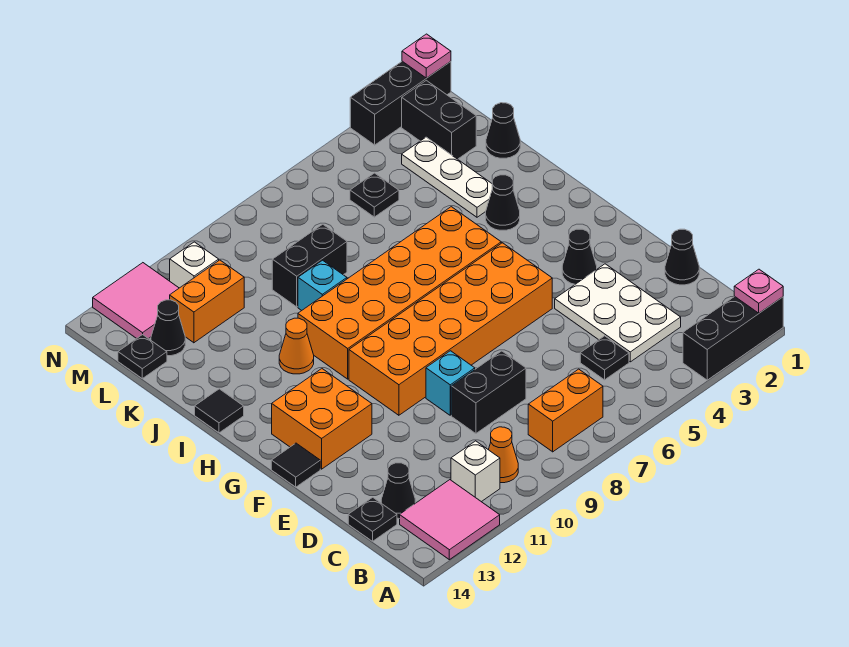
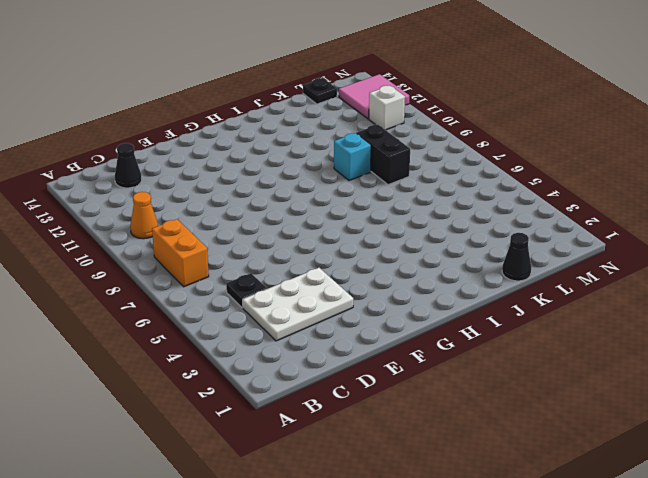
none -> black brick A1:A3 level 1
none -> pink tile A12:B13 level 1
none -> white brick B11 level 1
none -> black plate C14 level 1

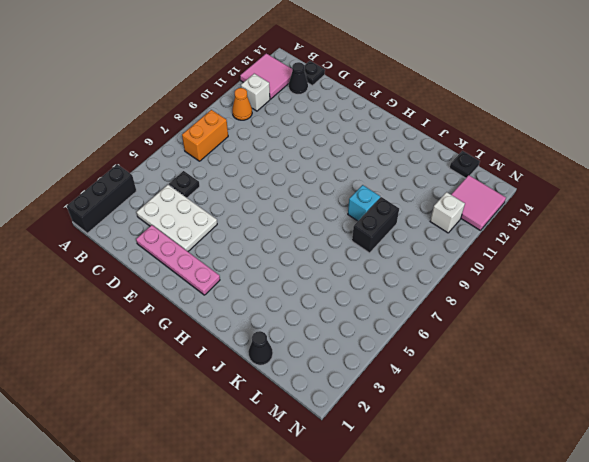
pink plate D2:G2 level 1 -> none
none -> black cone D1 level 1
none -> black brick D8:D9 level 1
none -> cyan brick E9 level 1
none -> black cone F3 level 1

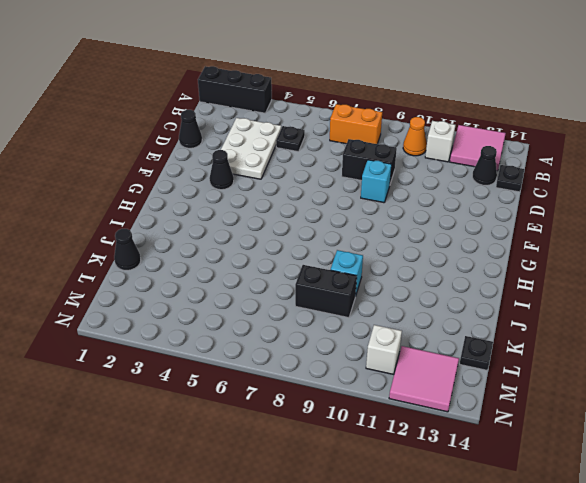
none -> orange brick F5:G10 level 1
none -> orange brick F12:G13 level 1
none -> black tile F14 level 1
none -> orange brick H5:I10 level 1

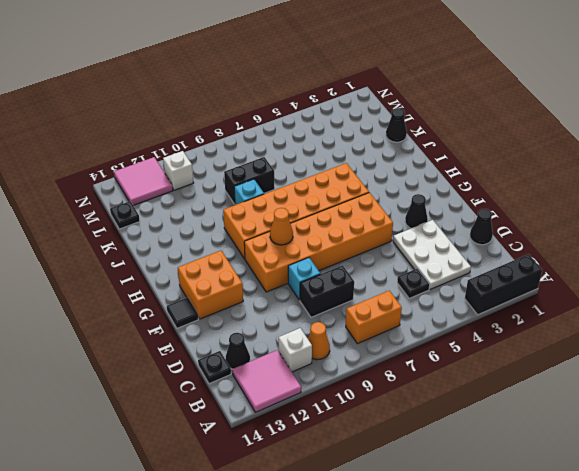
orange cone G9 level 2 -> orange cone I11 level 1
none -> black cone I3 level 1
none -> black tile I14 level 1
none -> white plate J3:L3 level 1
none -> black brick L2:M2 level 1

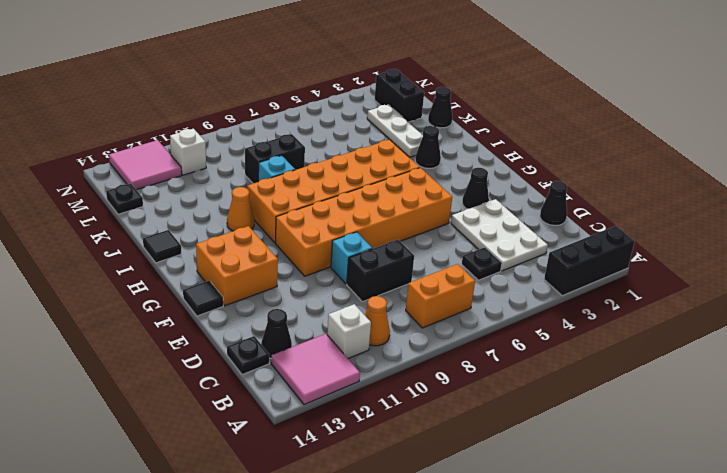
none -> black plate L5 level 1
none -> orange brick L11:L12 level 1
none -> black cone L13 level 1
none -> black brick N1:N3 level 1

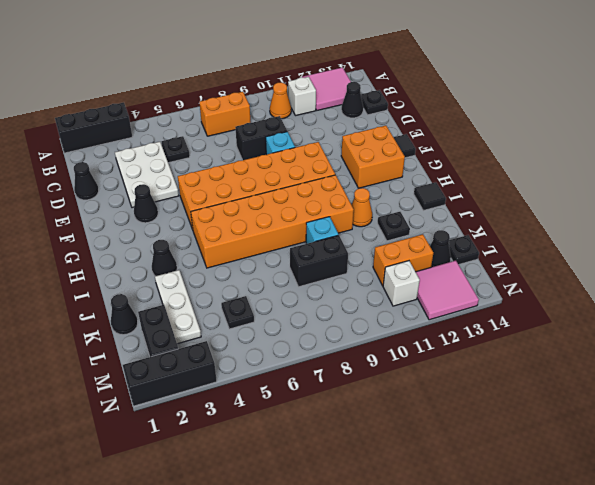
black plate J12 level 1 -> none
none -> pink plate A1 level 2
none -> pink plate N1 level 2

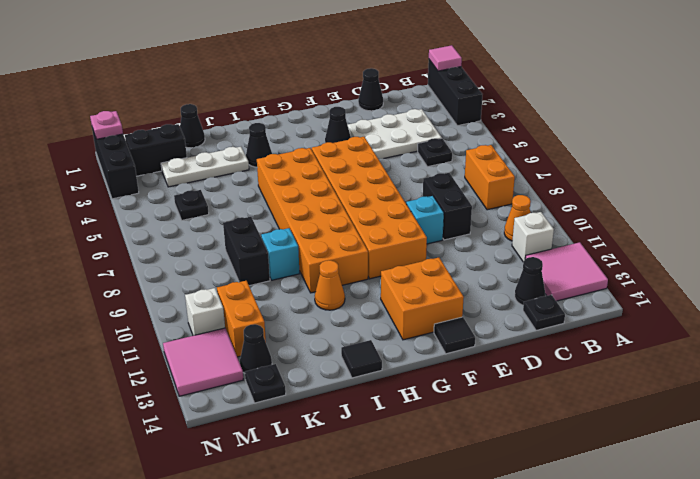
pink tile A1 level 2 -> pink plate A1 level 2

